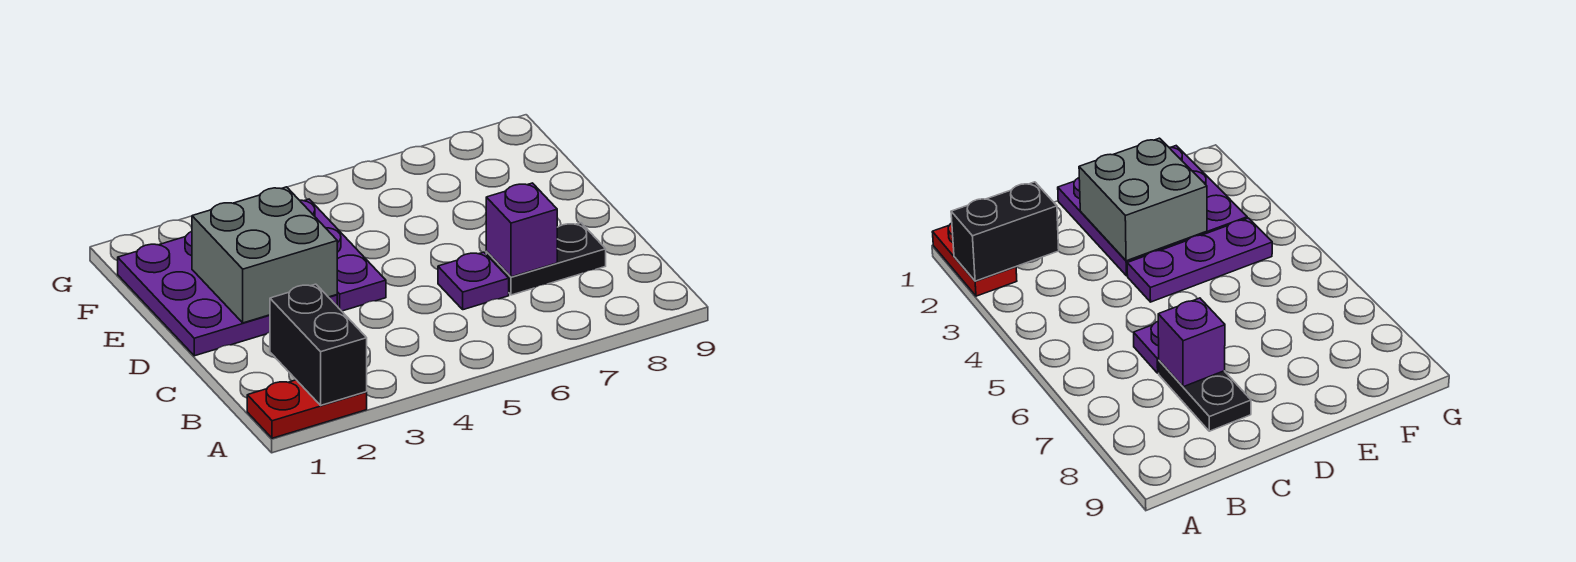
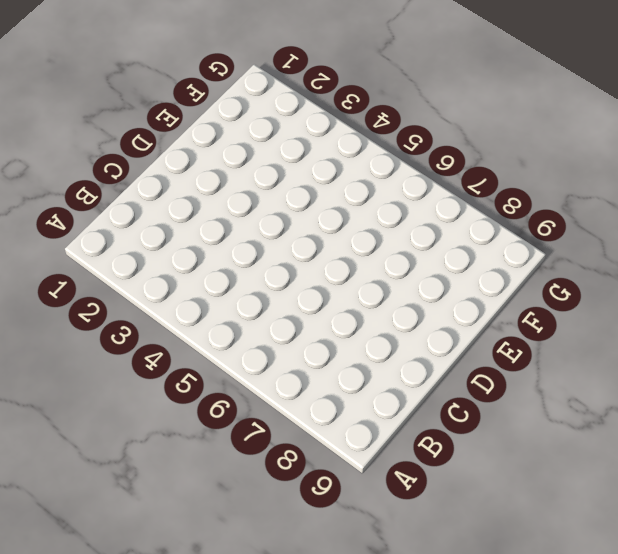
none -> red plate A1:A2 level 1
none -> purple plate C6 level 1

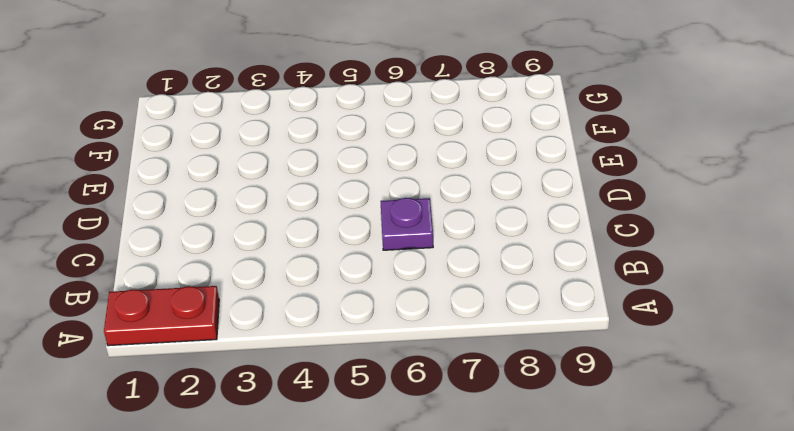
none -> black plate C7:C8 level 1
none -> purple plate D1:F3 level 1

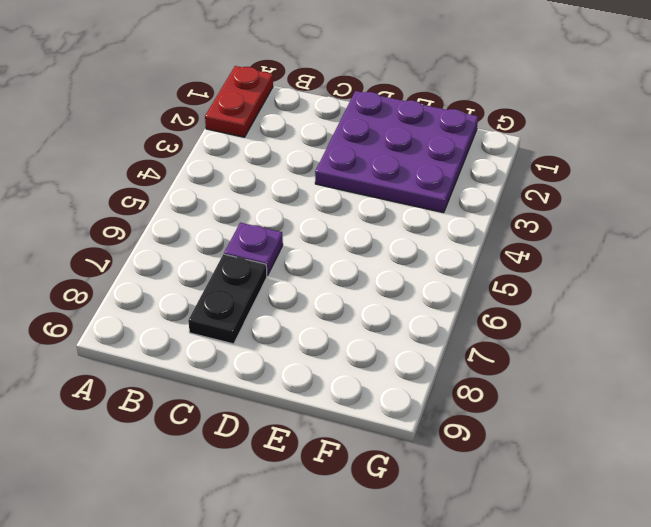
none -> purple plate D4:F4 level 1
none -> black brick A2:B2 level 2

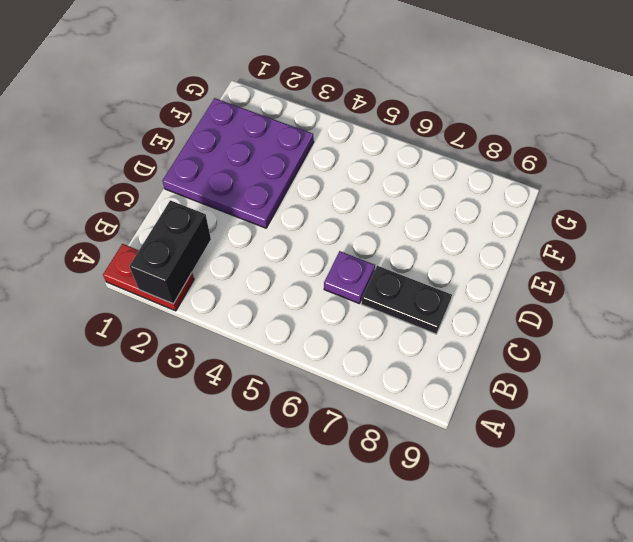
none -> purple plate D4:F4 level 1
none -> purple brick C7 level 2

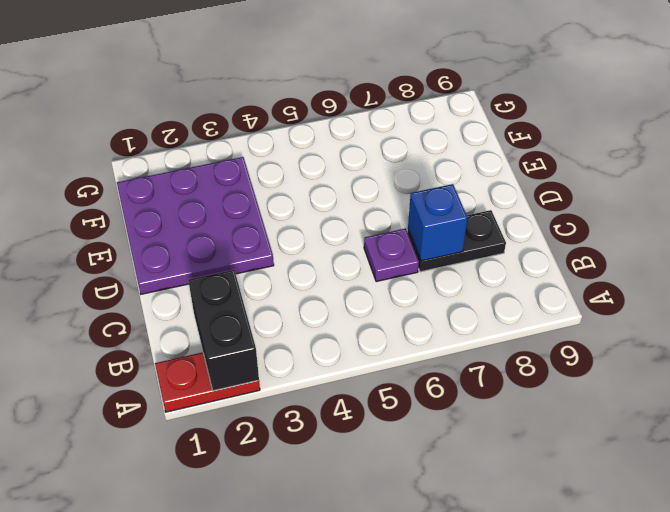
blue brick C7 level 2 -> purple brick C7 level 2
none -> purple plate D4:F4 level 1
none -> grey brick D2:E3 level 2

